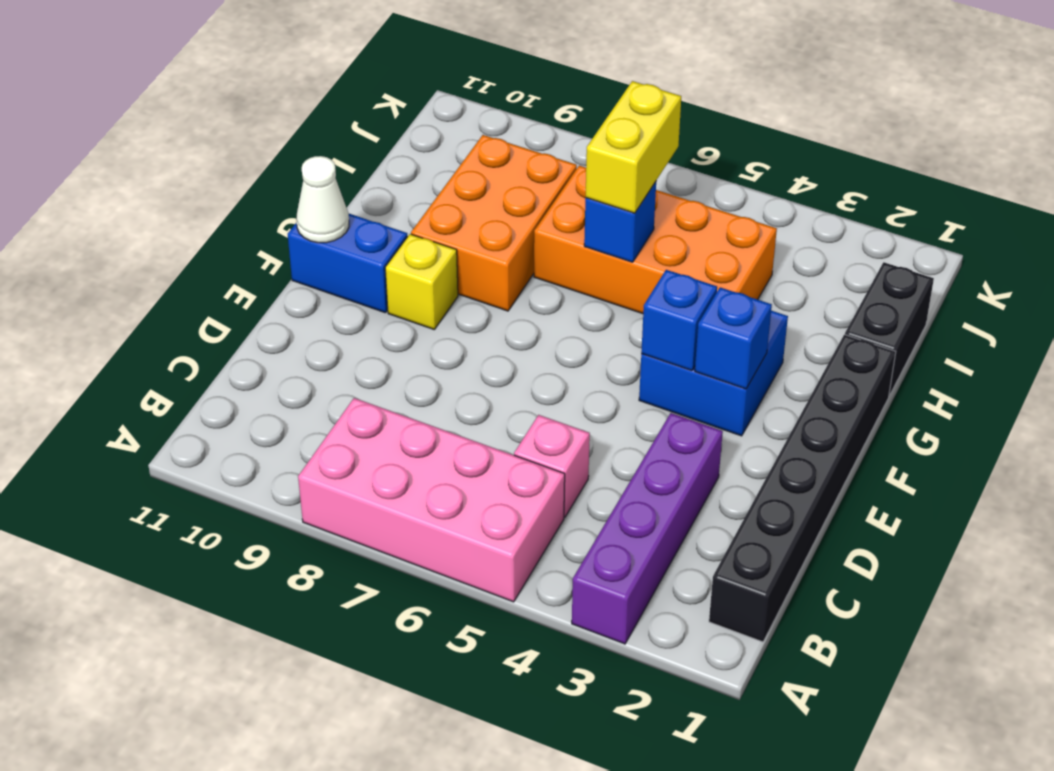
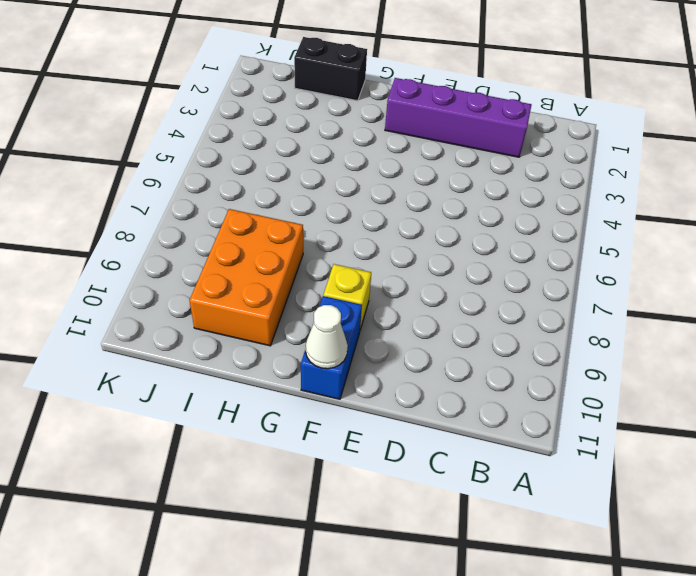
purple brick C2:F2 level 1 -> purple brick A3:D3 level 1
orange brick H8:I10 level 1 -> orange brick G8:I9 level 1
none -> pink brick A5:B8 level 1
none -> black brick B1:G1 level 1
none -> pink brick C5 level 1

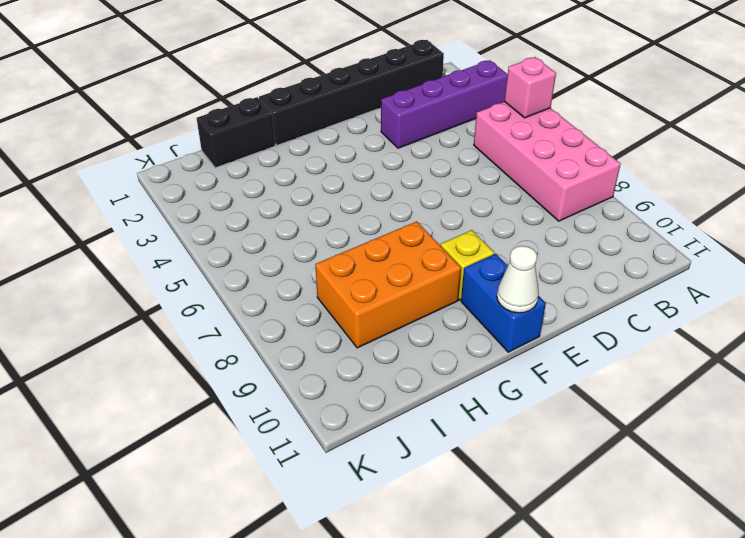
pink brick A5 level 2 -> pink brick C5 level 1
none -> blue brick F3:G4 level 1
none -> orange brick H4:I7 level 1
none -> blue brick F3 level 2

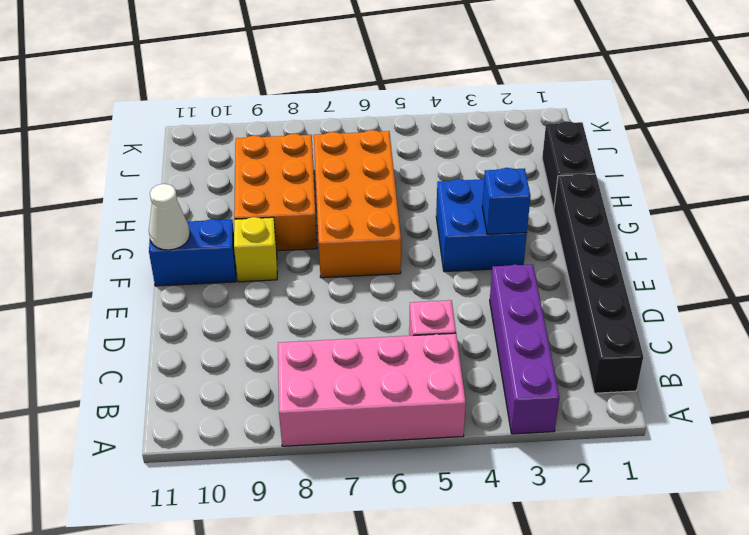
orange brick F6:I7 level 1 -> orange brick H4:I7 level 1
none -> blue brick F4 level 2
none -> blue brick H6 level 2
none -> yellow brick H6:I6 level 3

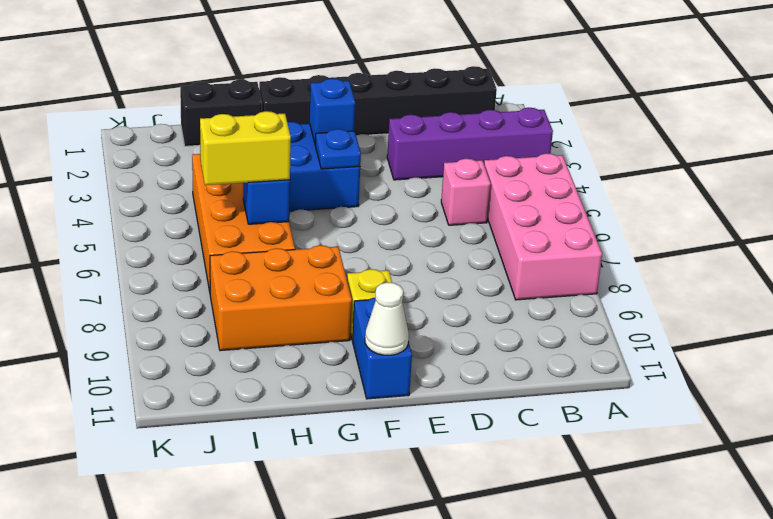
blue plate F4 level 2 -> blue brick F4 level 2

